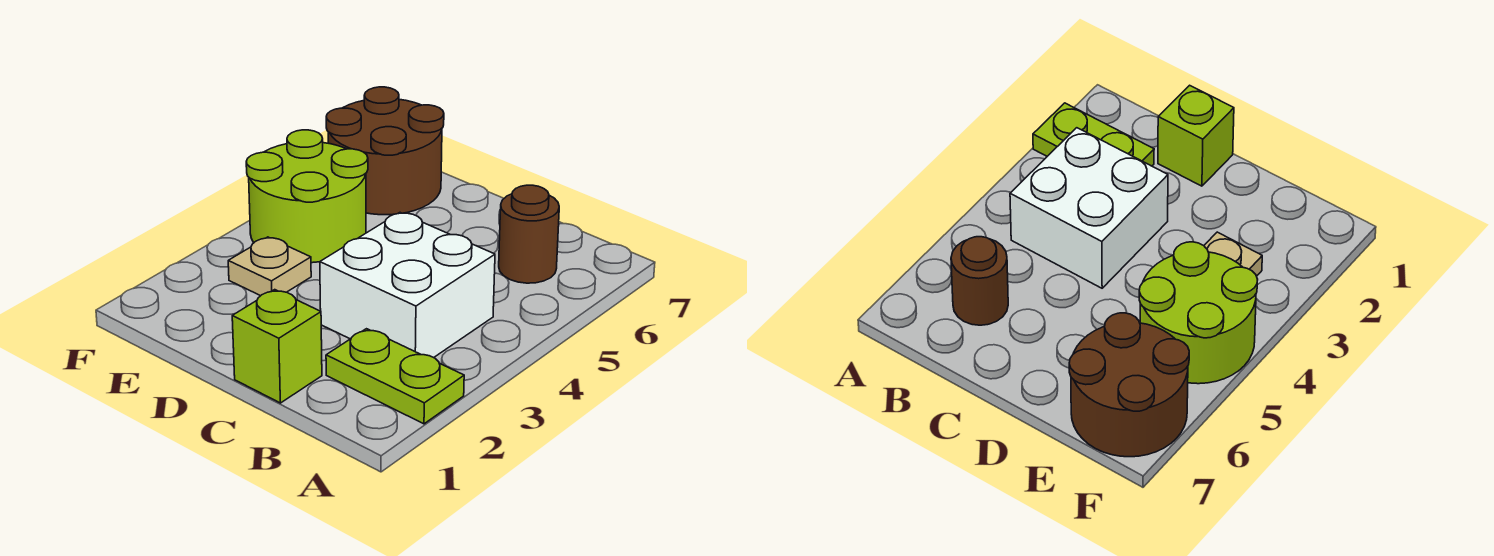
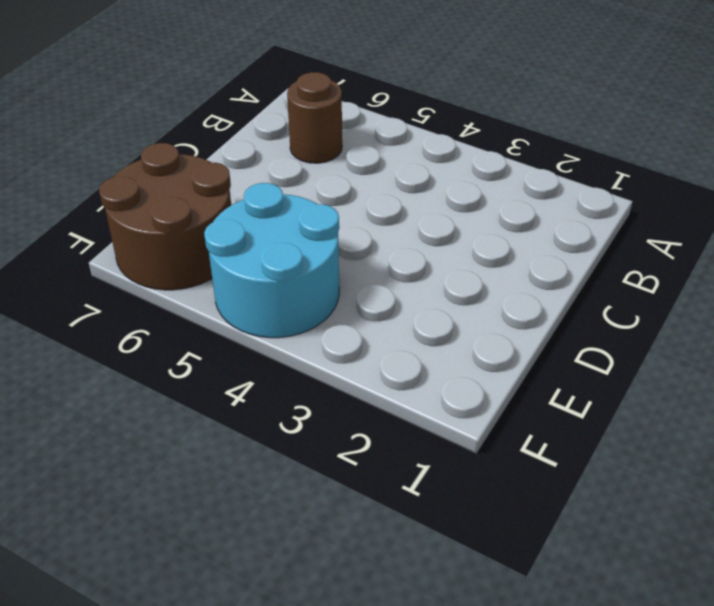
cyan round brick E4:F5 level 1 -> lime round brick E4:F5 level 1
none -> lime plate A2:B2 level 1
none -> white brick B3:C4 level 1

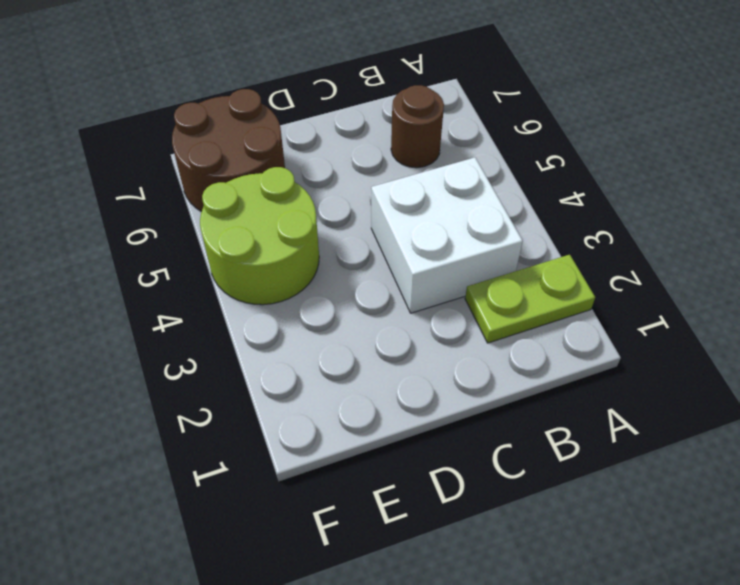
none -> lime brick C1 level 1
none -> tan plate E3 level 1

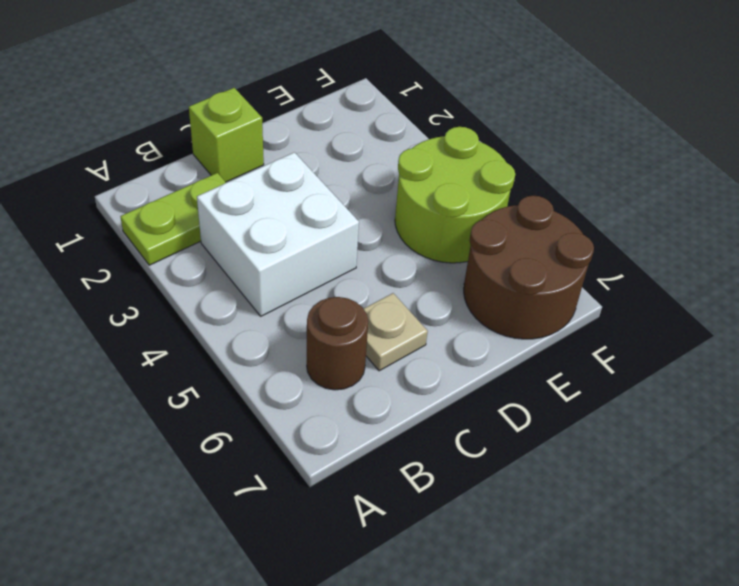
tan plate C6 level 1 -> tan plate E3 level 1

